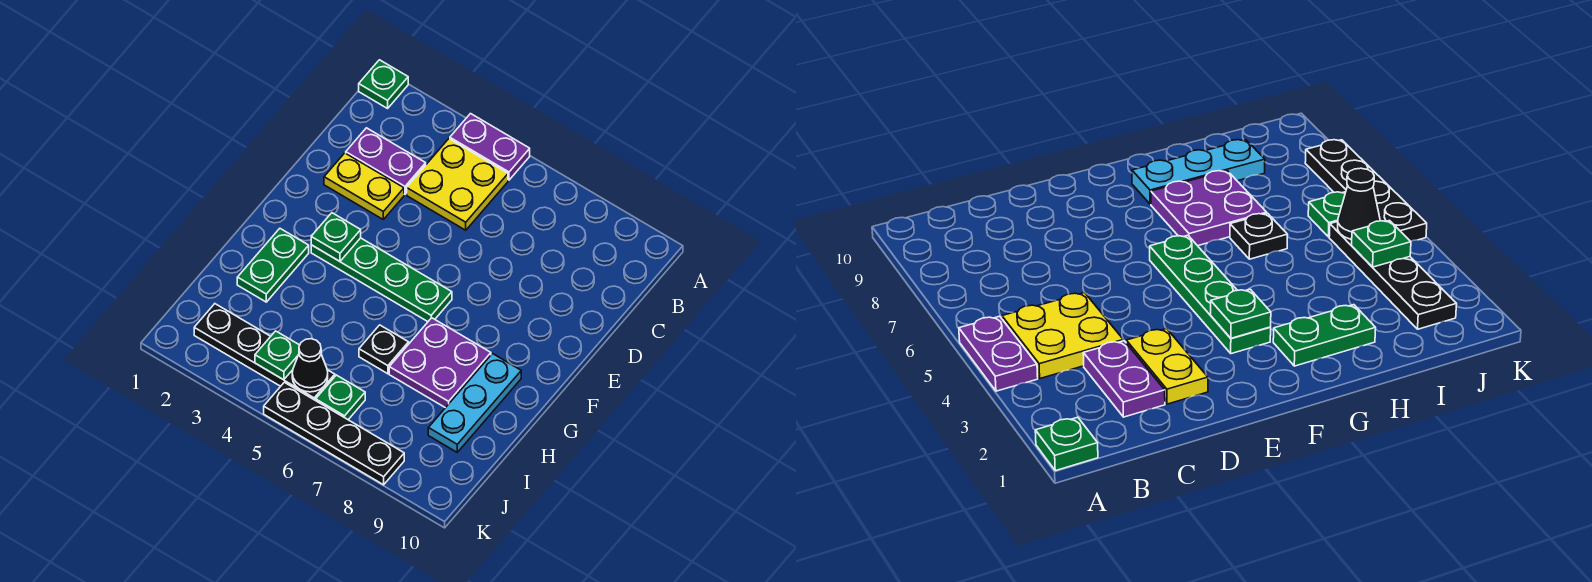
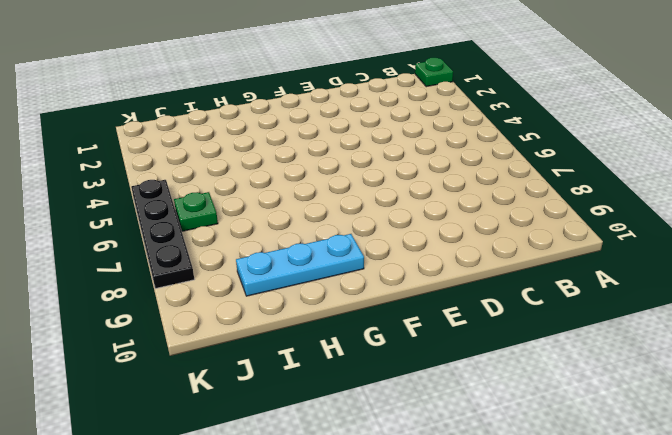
none -> purple plate A4:A5 level 1
none -> yellow plate B4:C5 level 1
none -> purple plate C2:C3 level 1

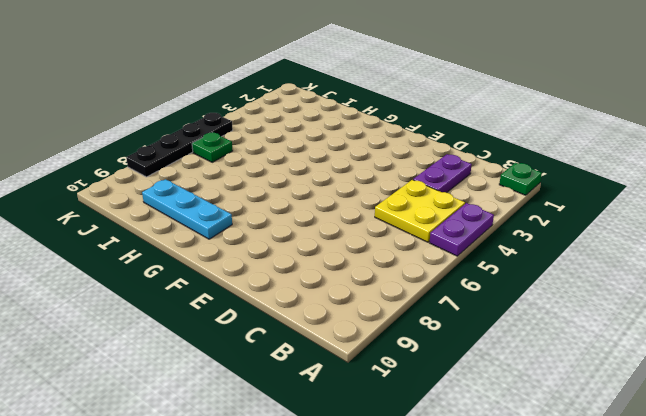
none -> yellow plate D2:D3 level 1
none -> green plate F3:F6 level 1
none -> green plate G2:H2 level 1

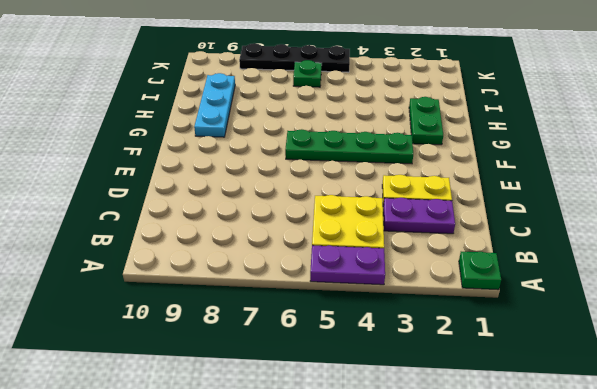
none -> purple plate G7:H8 level 1
none -> black plate H6 level 1
none -> black plate J2:J5 level 1

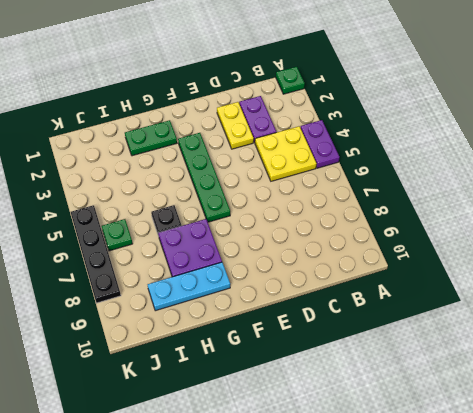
none -> black plate J2:J5 level 1
none -> green plate F3 level 2
none -> green plate J4 level 2

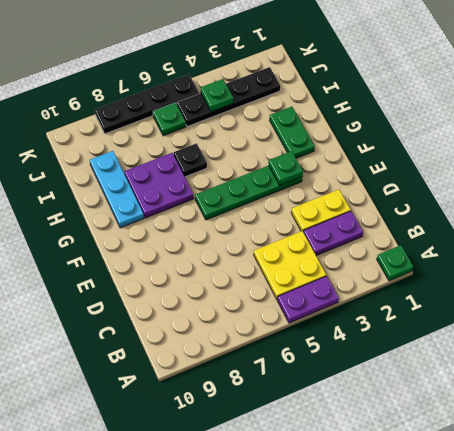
none -> black cone J5 level 2

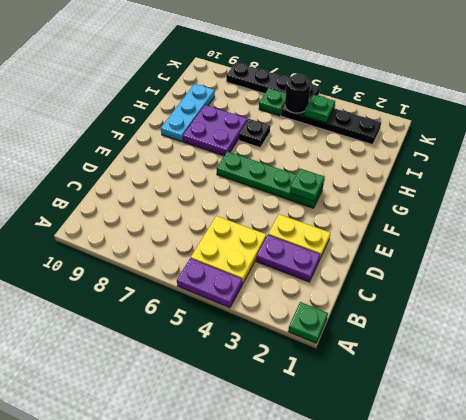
black round brick J5 level 2 -> black cone J5 level 2
none -> green plate G2:H2 level 1

